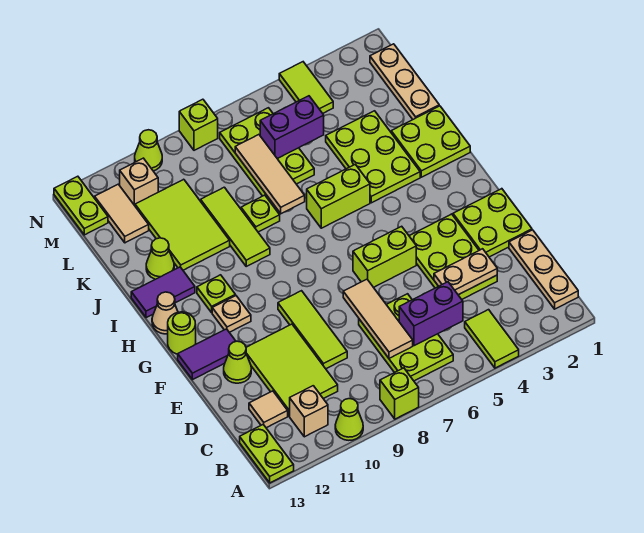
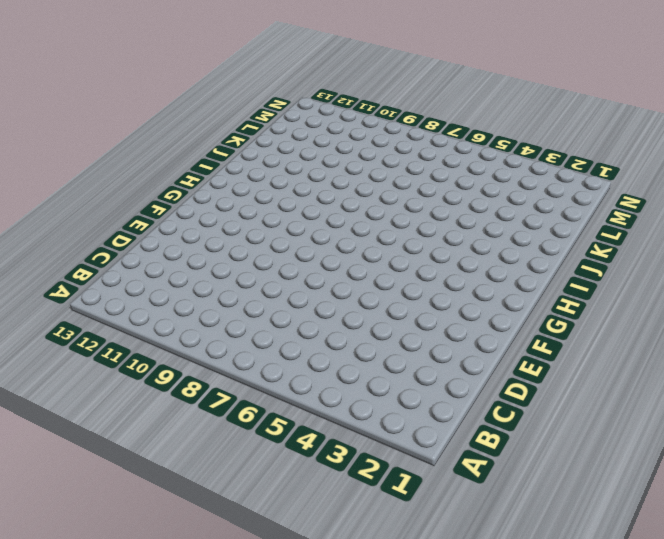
none -> lime tile A4:B4 level 1
none -> lime brick A8 level 1
none -> lime cone A10 level 1
none -> lime plate A13:B13 level 1

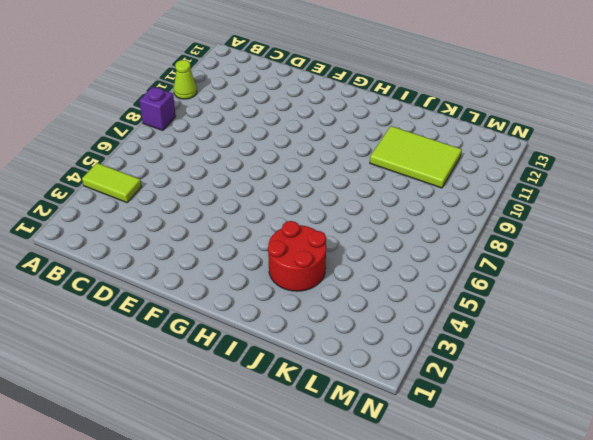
purple brick A8 level 1 -> lime brick A8 level 1
red round brick I3:J4 level 1 -> lime plate I3:K4 level 1
none -> lime plate A13:B13 level 1
none -> tan plate B1:D1 level 1
none -> lime plate B6:D7 level 1
none -> tan brick B11 level 1

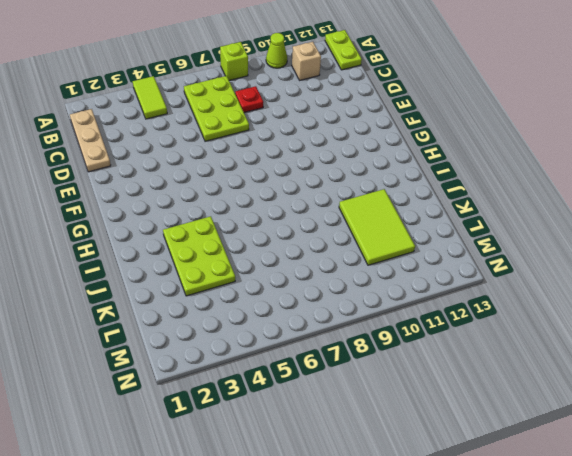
red plate C8 level 1 -> none
none -> lime tile C10:E11 level 1
none -> tan tile C12 level 1
none -> lime plate D3:F4 level 1
none -> lime tile D9:F9 level 1

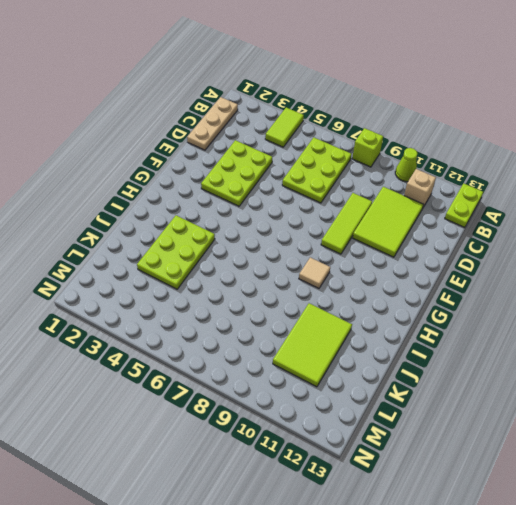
tan tile H9 level 1 -> tan tile C12 level 1
none -> lime plate E1:F2 level 1
none -> lime cone E12 level 1
none -> lime brick F5:F6 level 1
none -> purple tile F12:F13 level 1

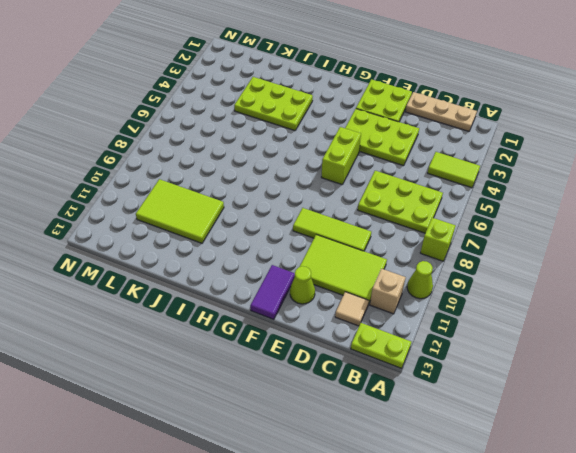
none -> tan plate G11 level 1
none -> lime round brick G13 level 1
none -> lime plate H11 level 1
none -> tan cone H13 level 1

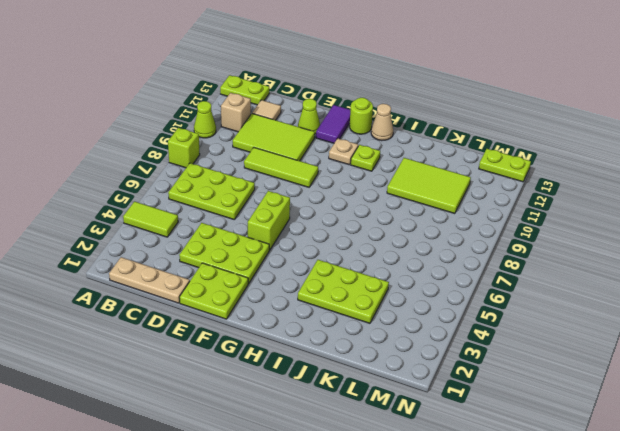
none -> lime plate I1:J2 level 1
none -> lime brick I5:I6 level 1
none -> lime tile I9:K9 level 1
none -> purple tile I12:I13 level 1

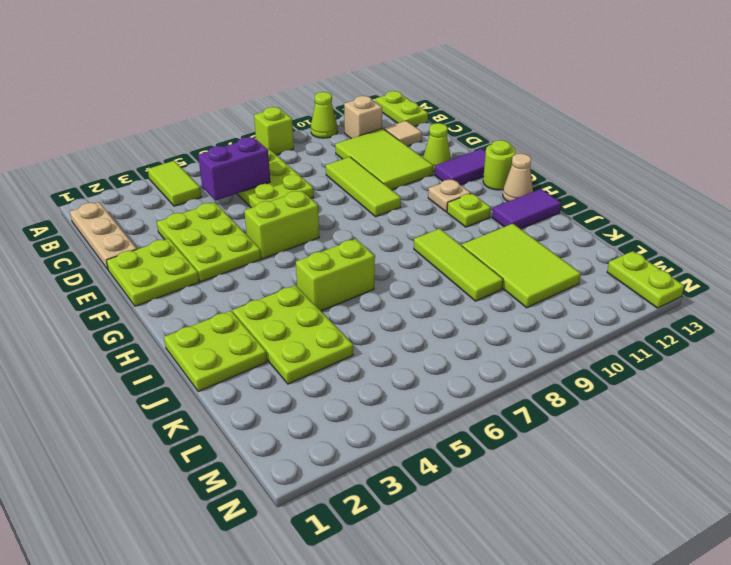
none -> lime plate J8 level 1
none -> lime cone J12 level 1
none -> tan plate K1:M1 level 1
none -> lime plate K6:M7 level 1

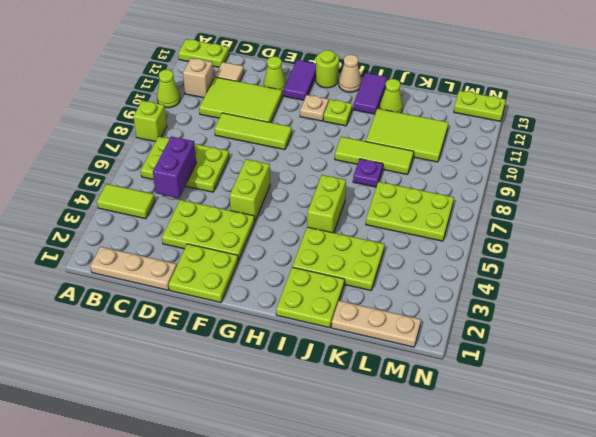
purple plate J8 level 1 -> lime plate J8 level 1
none -> tan tile L12:M12 level 1
none -> lime tile M4:N4 level 1
none -> tan brick M11 level 1
none -> lime brick N8 level 1

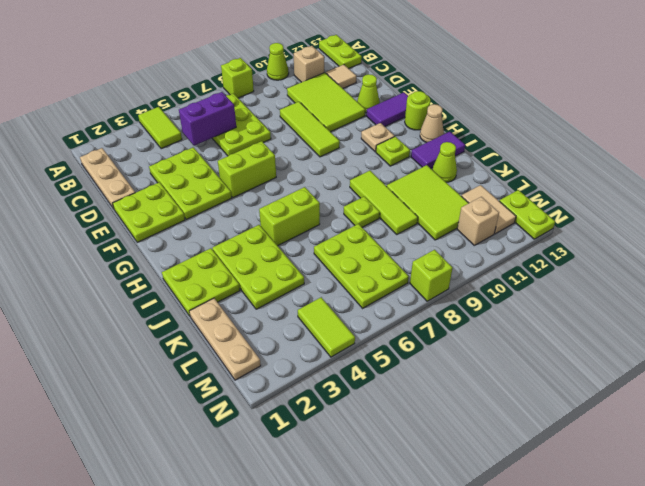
none -> lime cone N10 level 1
none -> tan tile C7:E7 level 2
none -> tan plate D3:D4 level 2
none -> tan tile J7:L7 level 2

